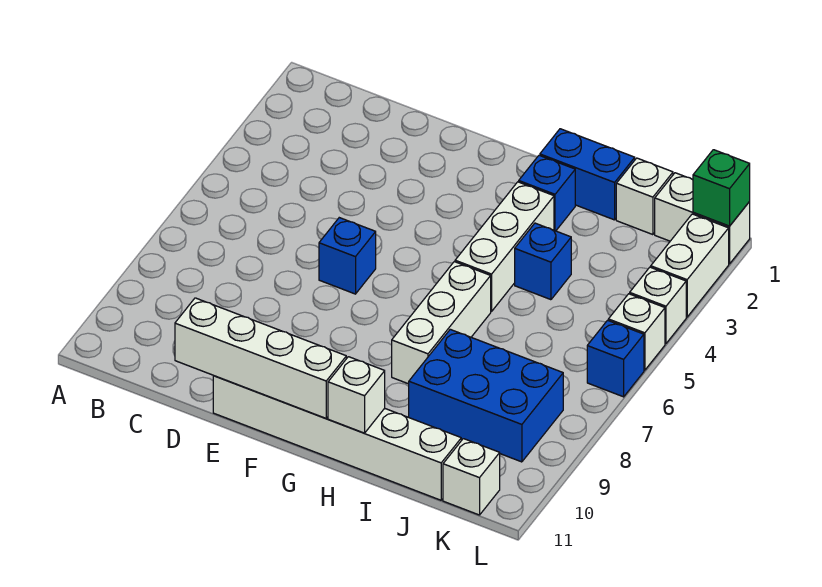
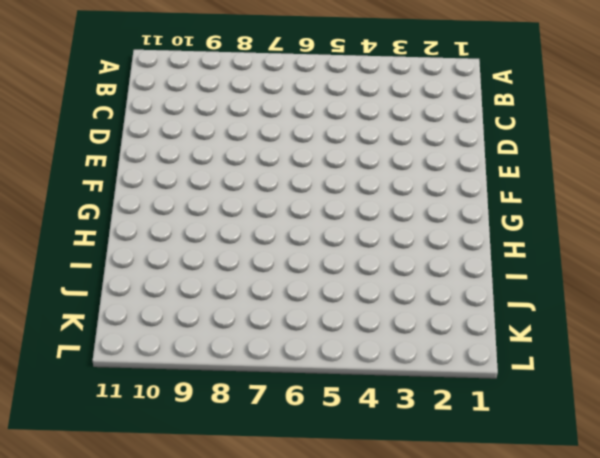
none -> blue brick E6 level 1
none -> white brick E11:J11 level 1
none -> blue brick H1:I1 level 1

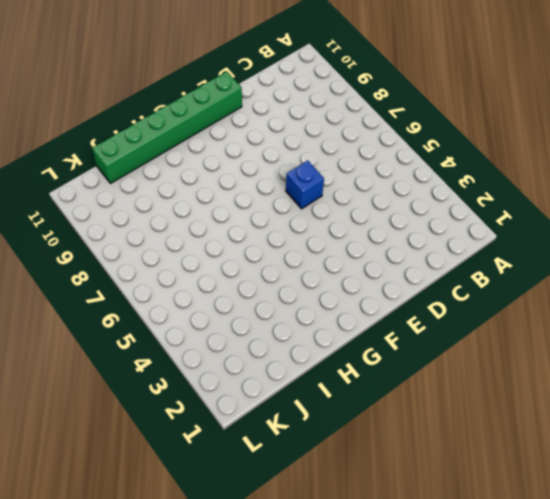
green brick E11:J11 level 1 -> white brick E11:J11 level 1
none -> blue brick H1:I1 level 1
none -> blue brick H2 level 1
none -> white brick H3:H5 level 1

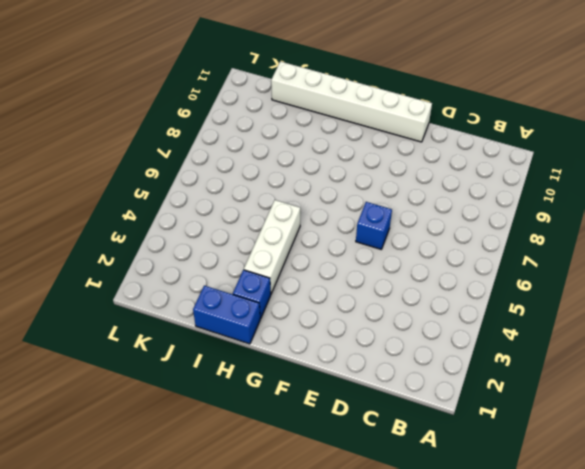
none -> white brick H6:H8 level 1
none -> blue brick I4 level 1
none -> blue brick I8:K9 level 1

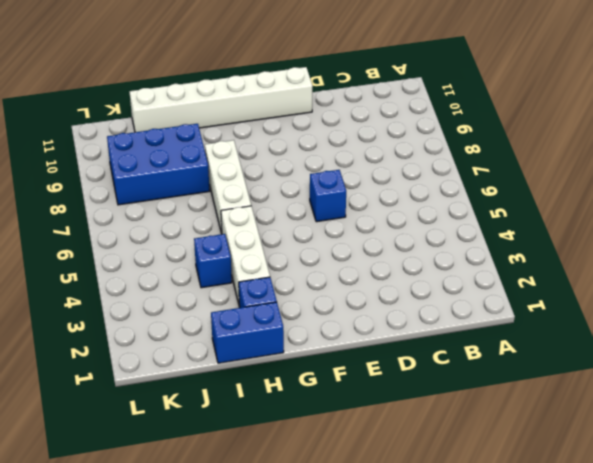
none -> white brick J1 level 1
none -> white brick K1:L1 level 1
none -> white brick K11 level 1

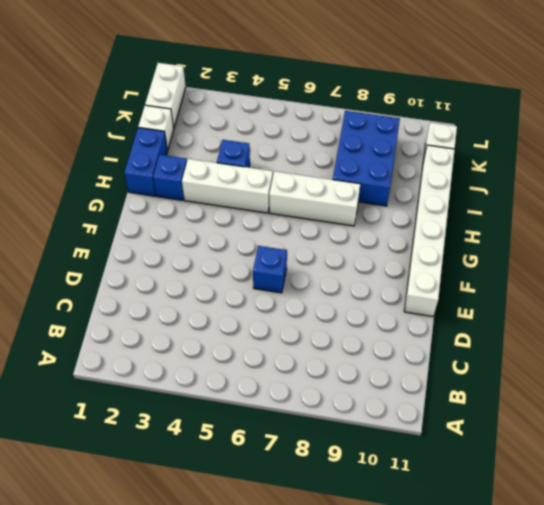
none -> white brick L2:L3 level 1
none -> white brick L4 level 1
none -> white brick L5 level 1

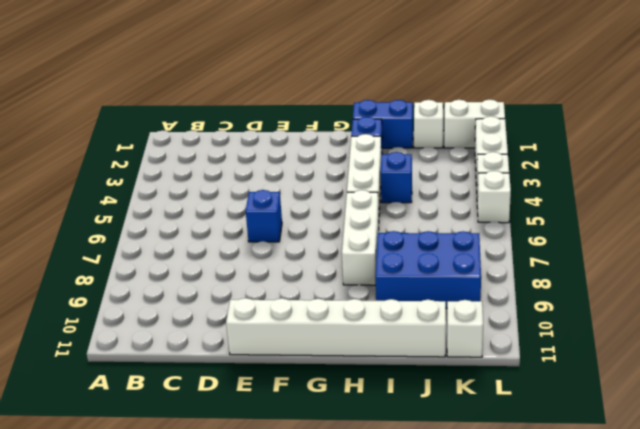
none -> blue brick L6 level 1
none -> white brick D11:G11 level 2
none -> white brick H11 level 2

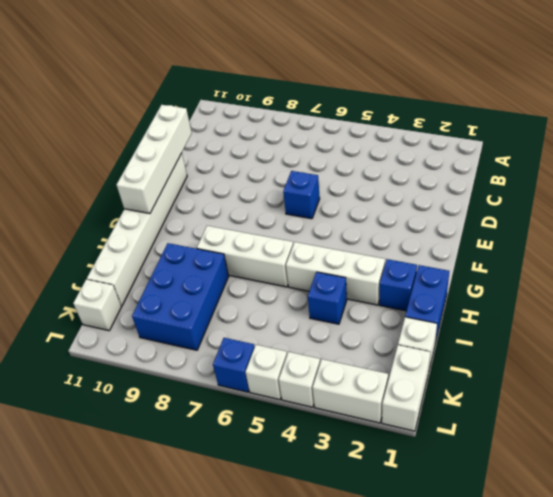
none -> white brick H11 level 2
none -> green brick L1 level 2

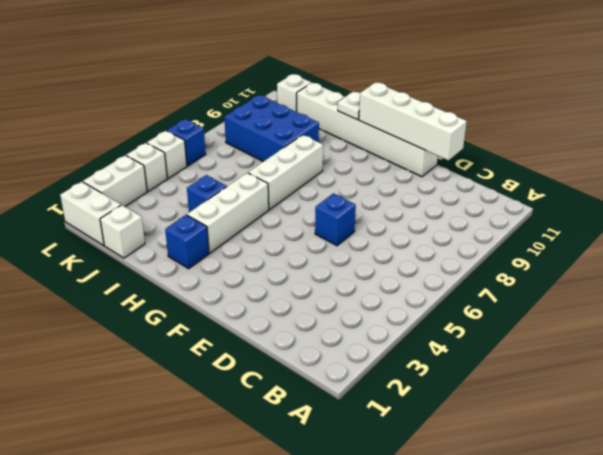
white plate H11 level 2 -> white brick H11 level 2
none -> blue brick H1:I1 level 1
none -> green brick L1 level 2

